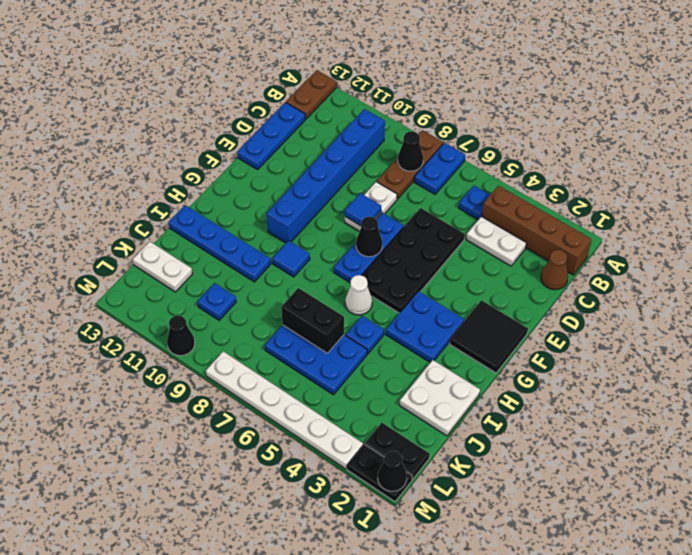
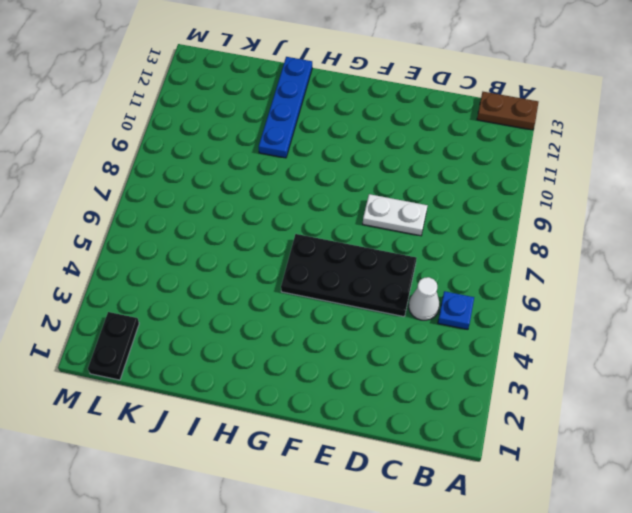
white cone C5 level 1 -> white cone H6 level 1
none -> blue plate A7:B7 level 1
none -> brown plate A8:C8 level 1
none -> brown brick B1:B4 level 1
none -> blue brick B10:G10 level 1

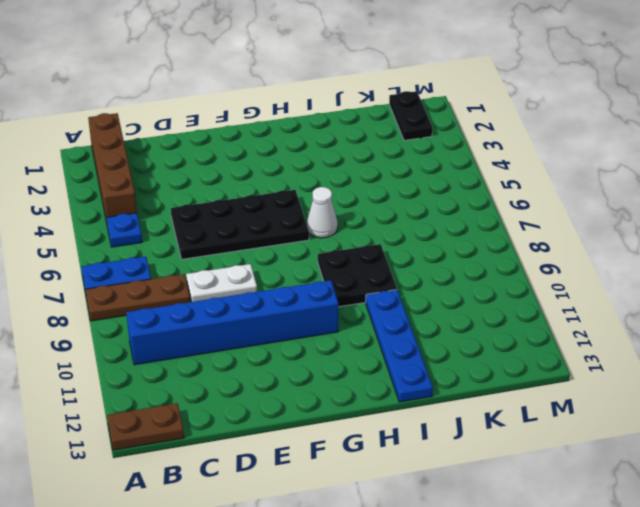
black plate H8:I9 level 1 -> blue tile H9 level 1
none -> brown cone C1 level 1
none -> white plate C3:C4 level 1
none -> blue plate C13:E13 level 1
none -> blue plate E7:G7 level 1

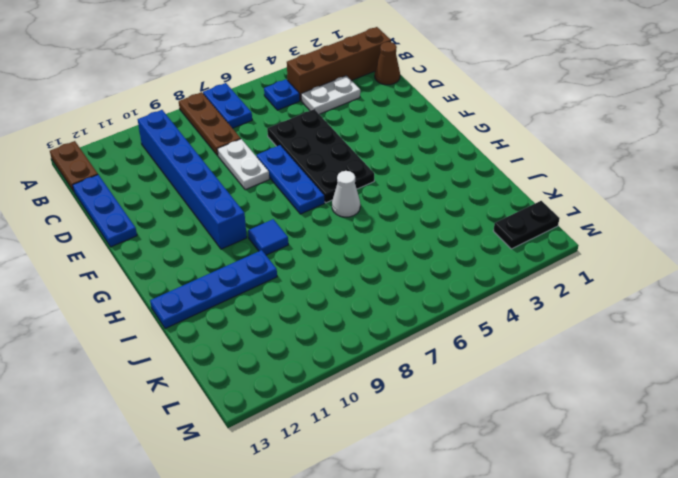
none -> black tile F1:G2 level 1
none -> blue plate G3:H4 level 1
none -> white plate I1:J2 level 1
none -> blue plate I5 level 1

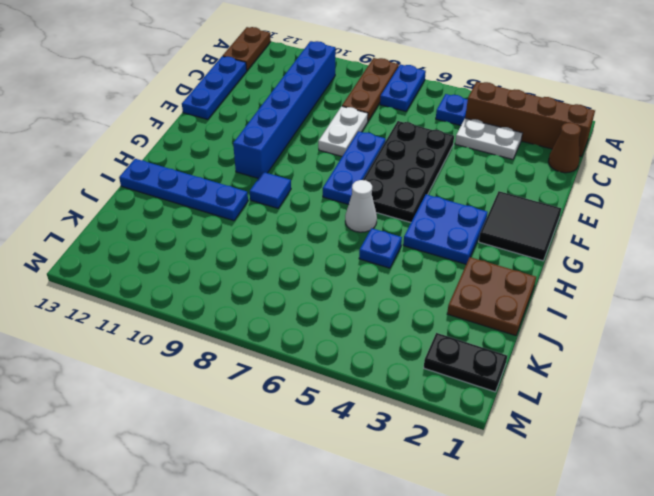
brown plate I1:J2 level 1 -> white plate I1:J2 level 1
none -> blue plate J5:K7 level 1
none -> blue plate K10 level 1
none -> white plate K12:K13 level 1
none -> black plate M1:M2 level 1

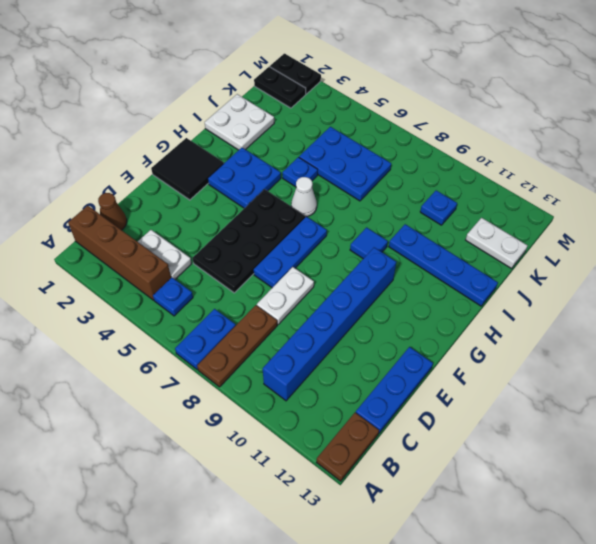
none -> white plate M3:M8 level 1
none -> black cone M10 level 1
none -> black cone B8 level 2
none -> blue tile E8 level 2

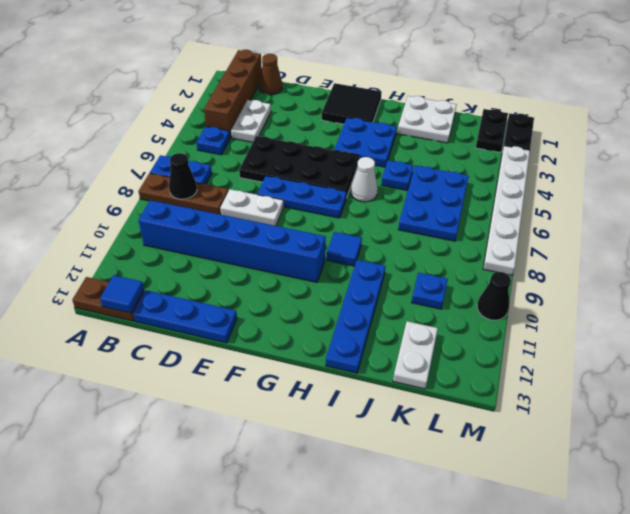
blue tile B13 level 2 -> blue tile E8 level 2
none -> black cone F7 level 2
none -> black brick J6:J7 level 2
none -> black cone M1 level 2

